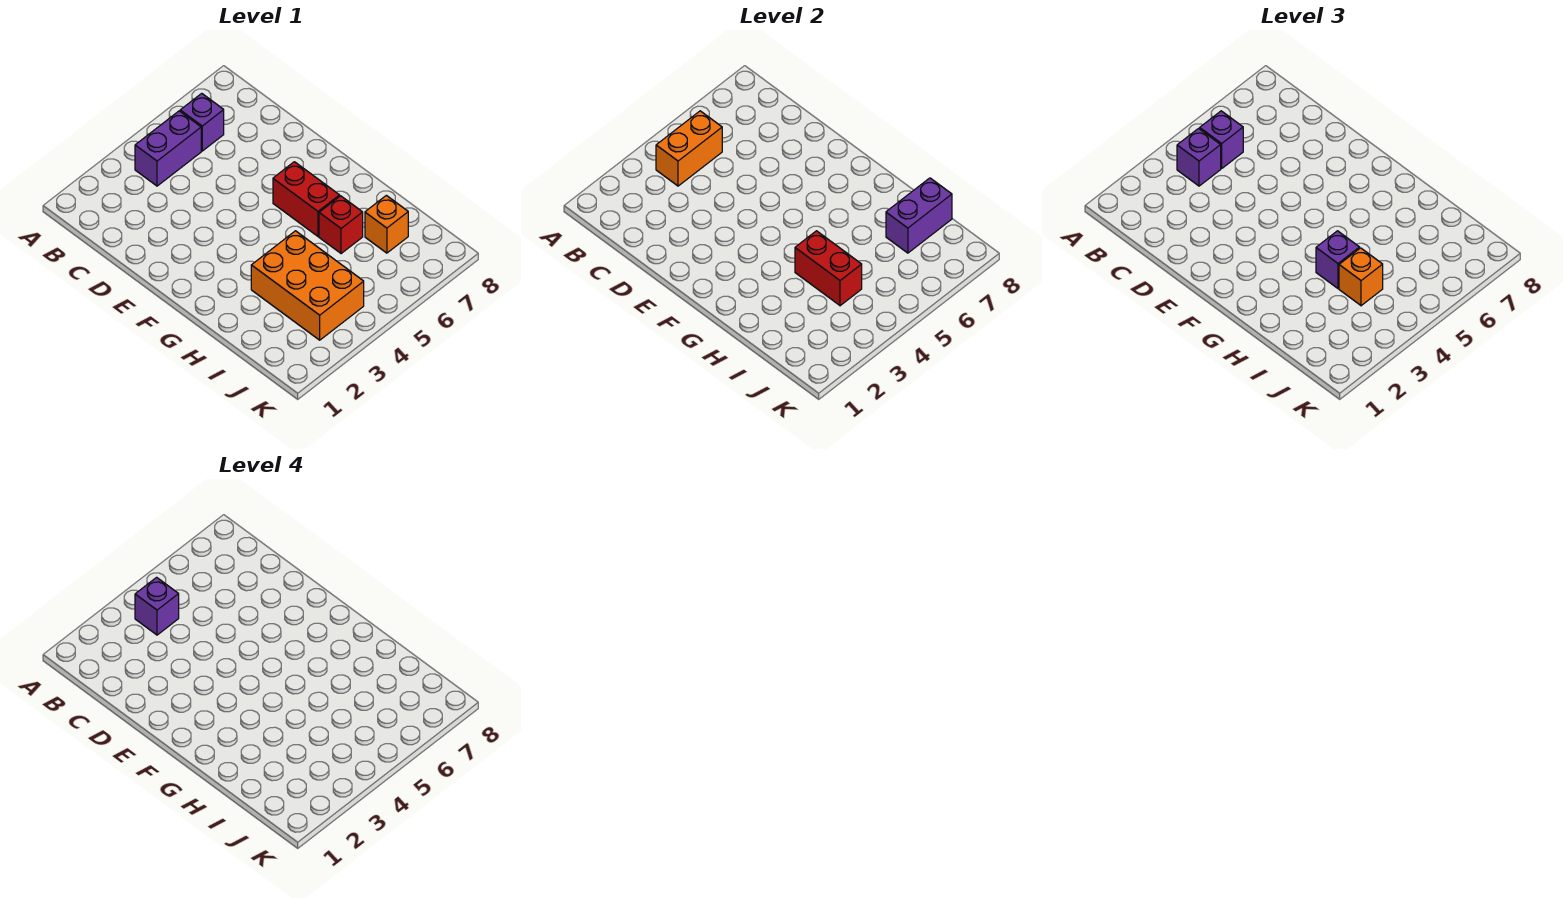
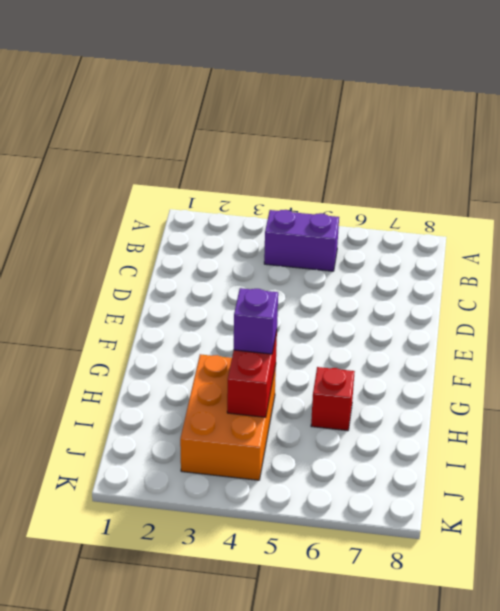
none -> purple brick B6 level 1
none -> red brick F6:G6 level 1
none -> orange brick I7 level 1

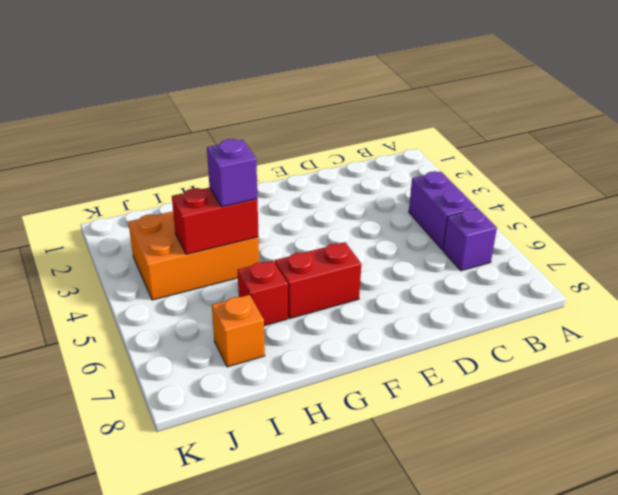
none -> orange brick B4:B5 level 2
none -> purple brick I7:I8 level 2
none -> purple brick B4 level 3

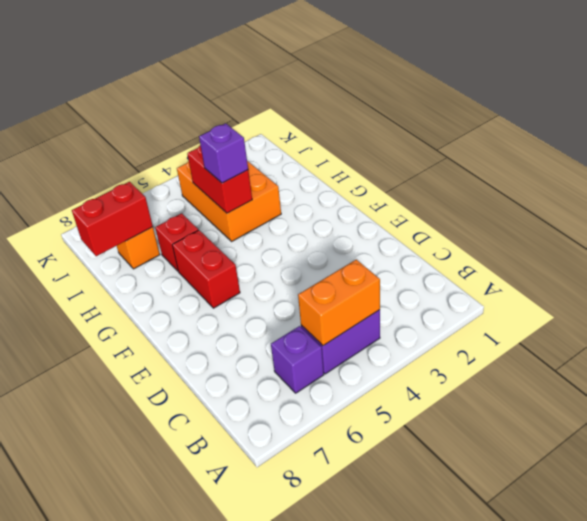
red brick I7:I8 level 2 -> purple brick I7:I8 level 2
none -> purple brick B4 level 3
none -> purple brick B5 level 3
none -> orange brick I4 level 3

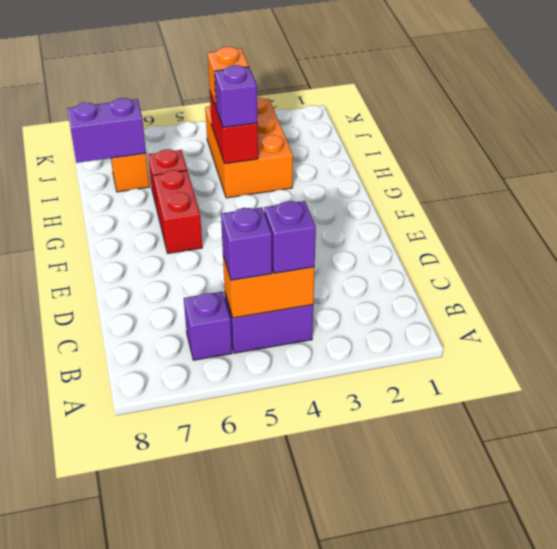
none -> purple brick B4 level 4

